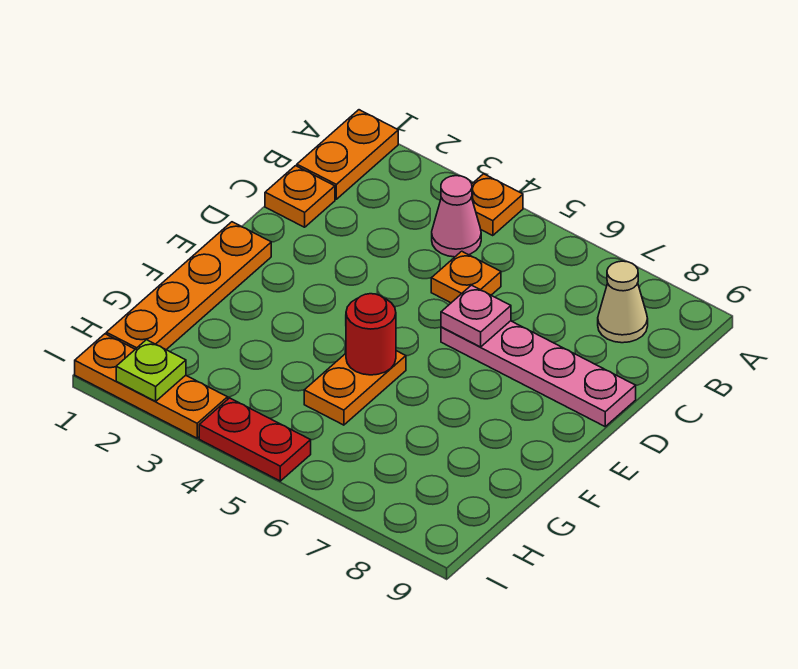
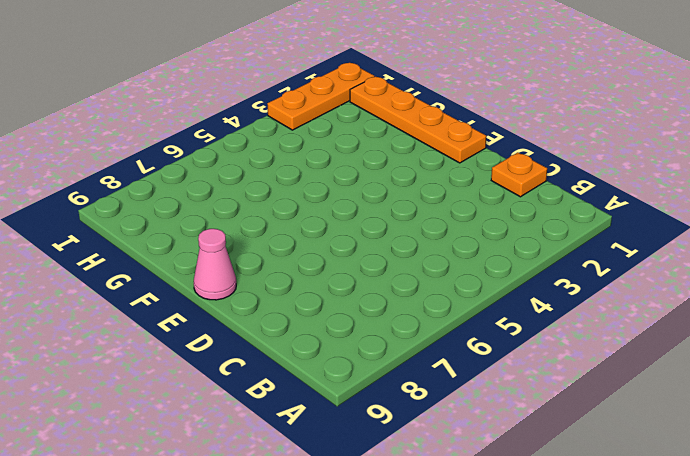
pink cone E9 level 1 -> pink cone B4 level 1
none -> orange plate A1:B1 level 1
none -> orange plate A4 level 1
none -> tan cone B8 level 1

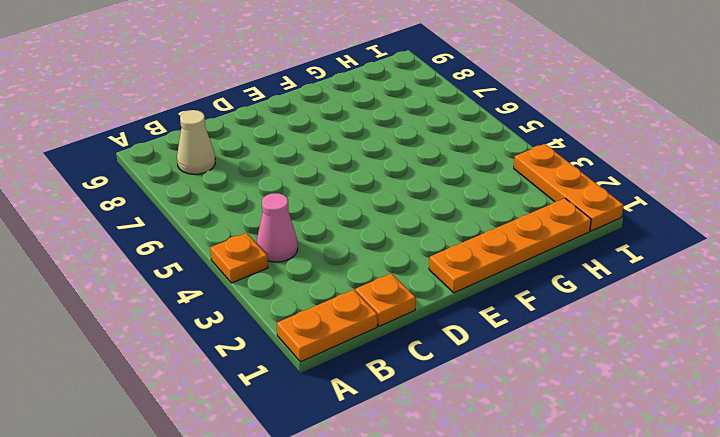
none -> orange plate C5 level 1
none -> pink plate D6:D9 level 1
none -> orange plate F5:G5 level 1

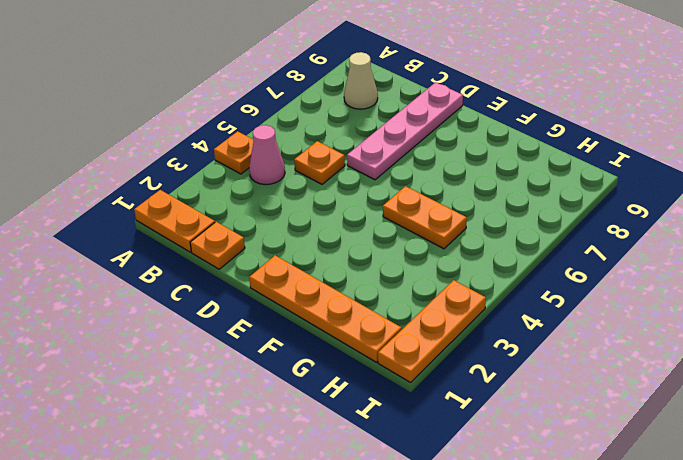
none -> red plate I4:I5 level 1
none -> pink plate D6 level 2
none -> red round brick F5 level 2

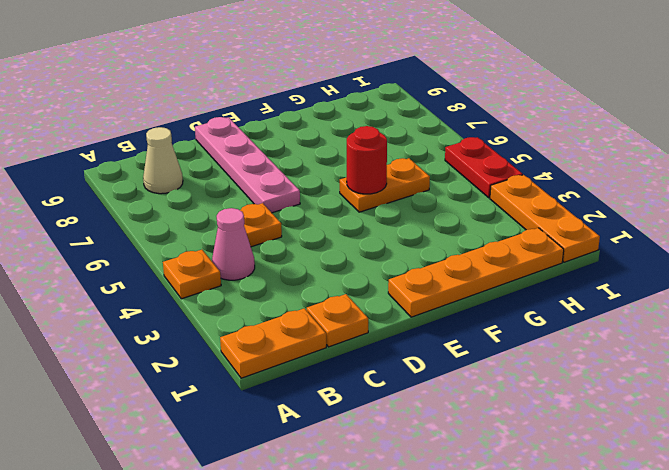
none -> pink plate D6 level 2
none -> lime plate I2 level 2

